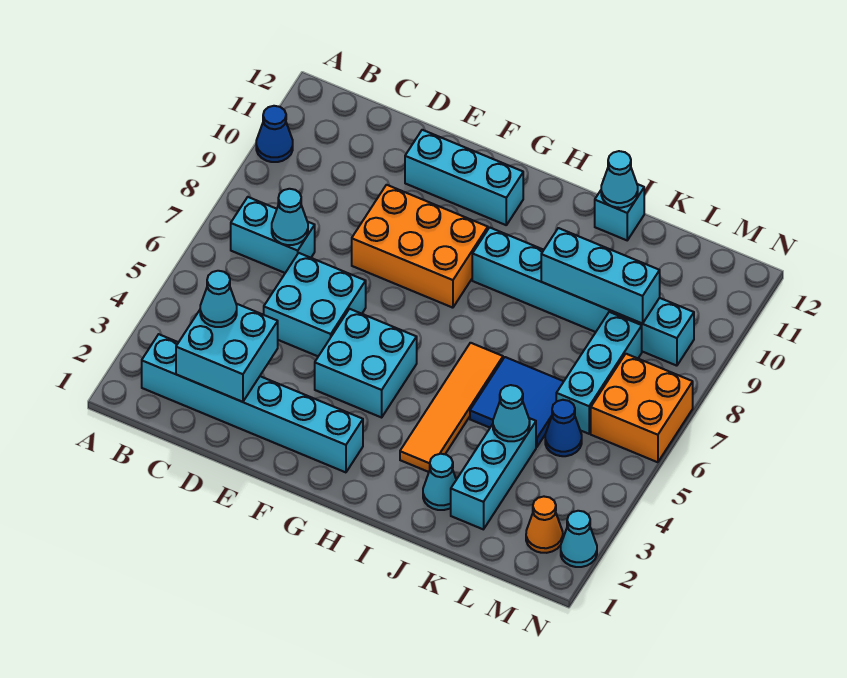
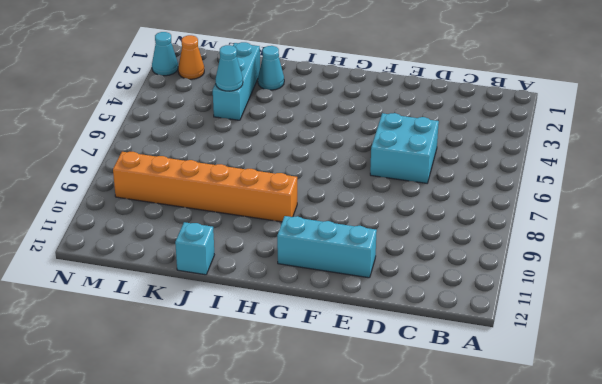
orange brick H9:M9 level 1 -> cyan brick H9:M9 level 1
none -> blue cone A10 level 1
none -> cyan brick B2:G2 level 1
none -> cyan brick B7:C7 level 1

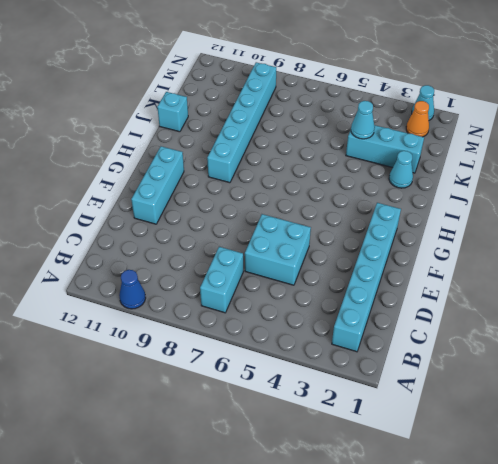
none -> orange brick E8:G9 level 1
none -> cyan brick F4:G5 level 1
none -> orange tile I3:I6 level 1

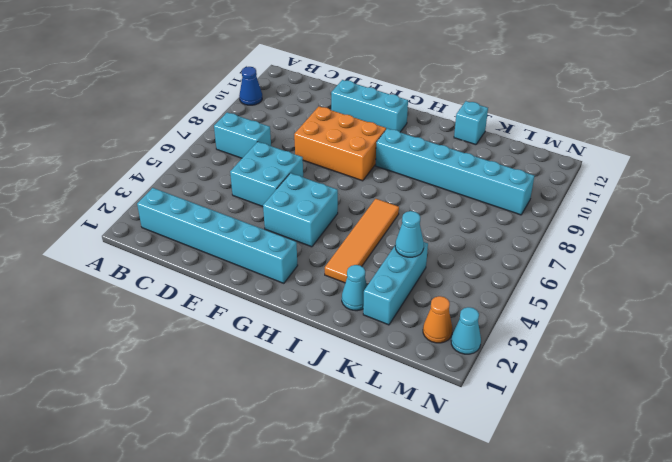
none -> blue tile J5:K6 level 1
none -> blue cone L5 level 1
none -> cyan brick L6:L8 level 1

